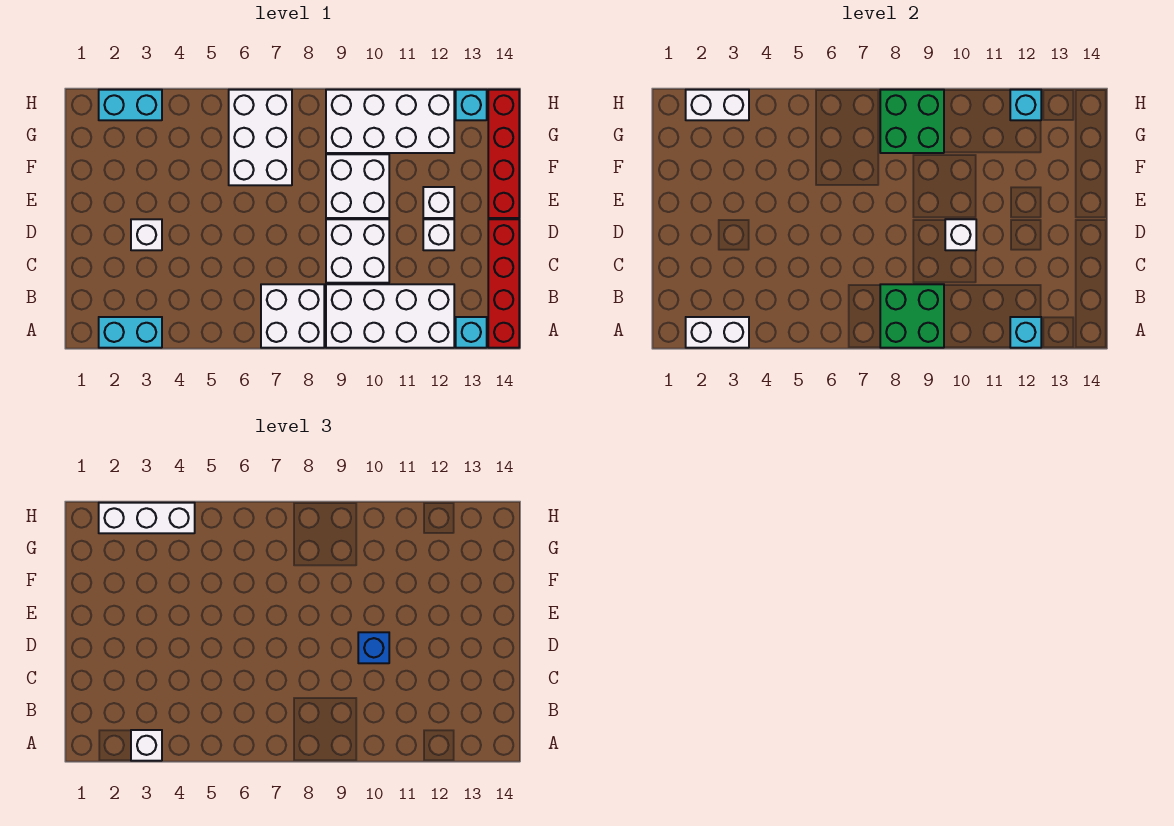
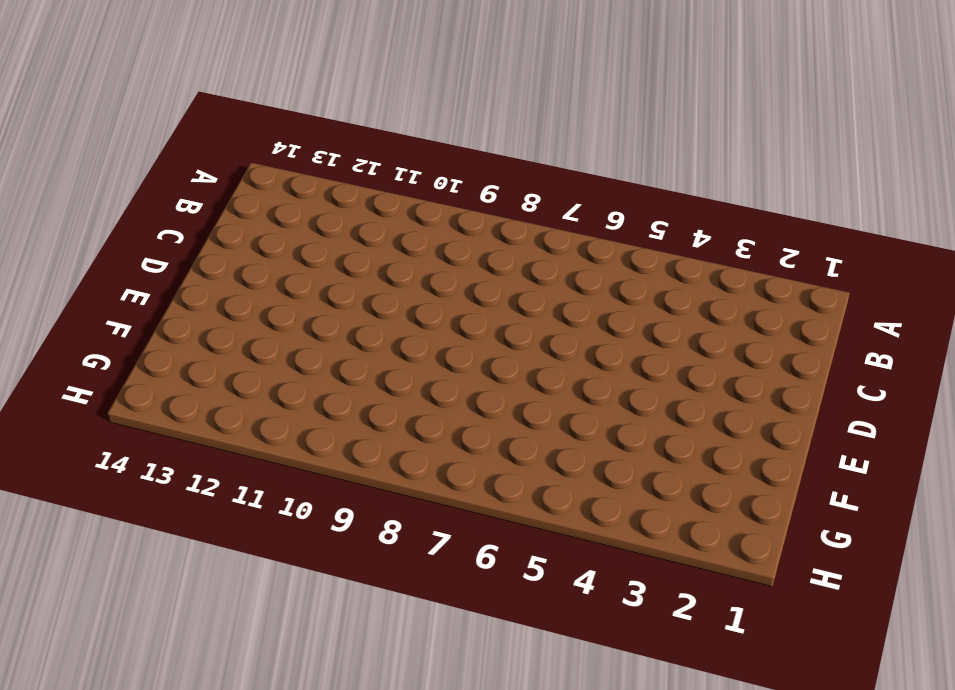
none -> cyan brick A2:A3 level 1
none -> white brick A7:B8 level 1
none -> white brick A9:B12 level 1

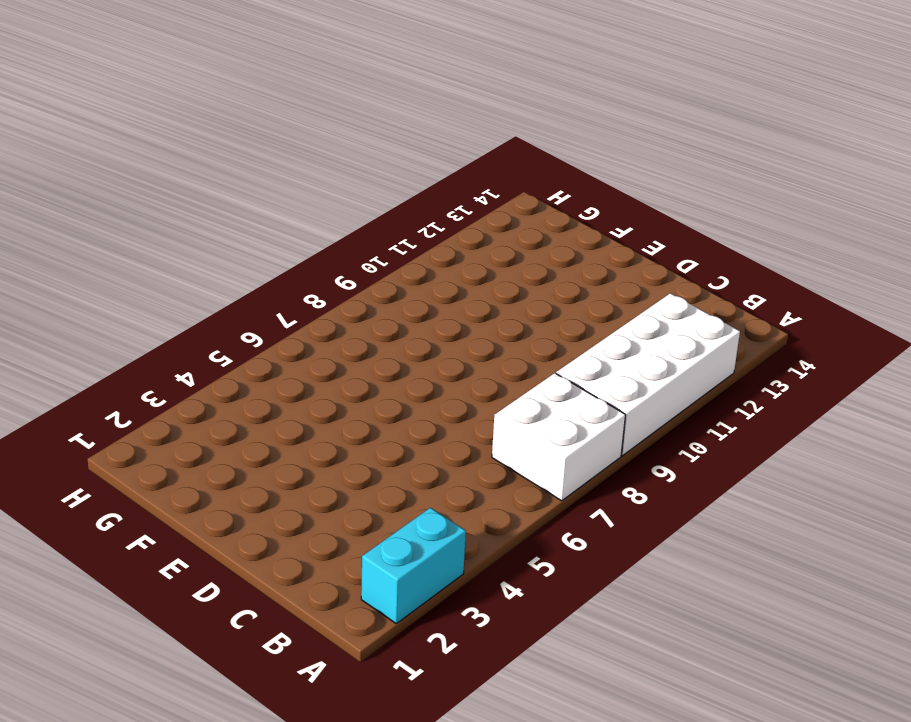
none -> cyan brick A13 level 1
none -> red brick A14:D14 level 1
none -> white brick C9:D10 level 1

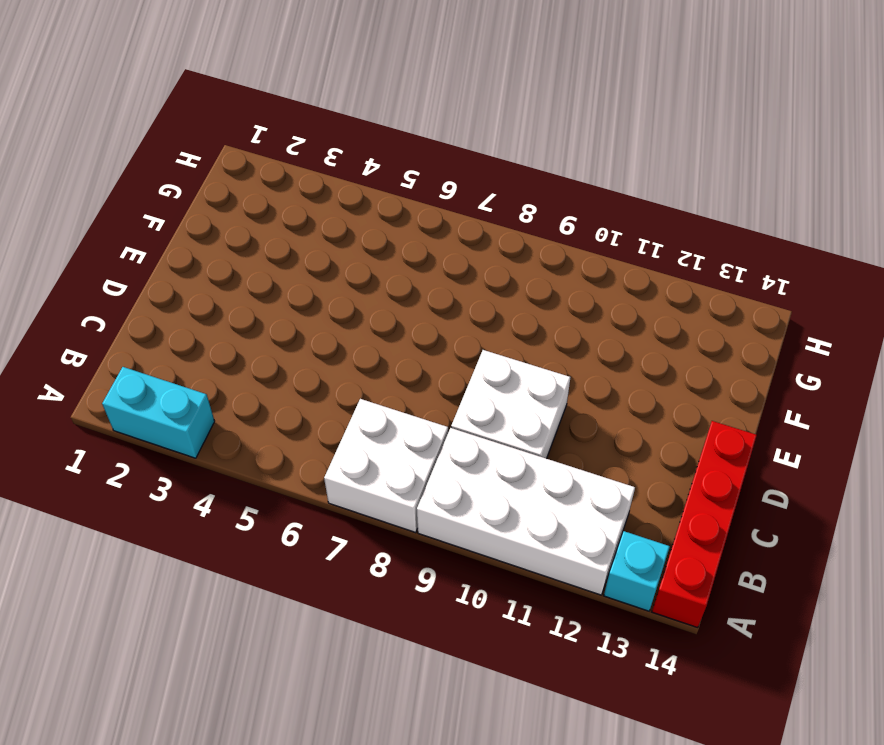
none -> white brick D3 level 1
none -> white brick D12 level 1
none -> white brick E9:F10 level 1

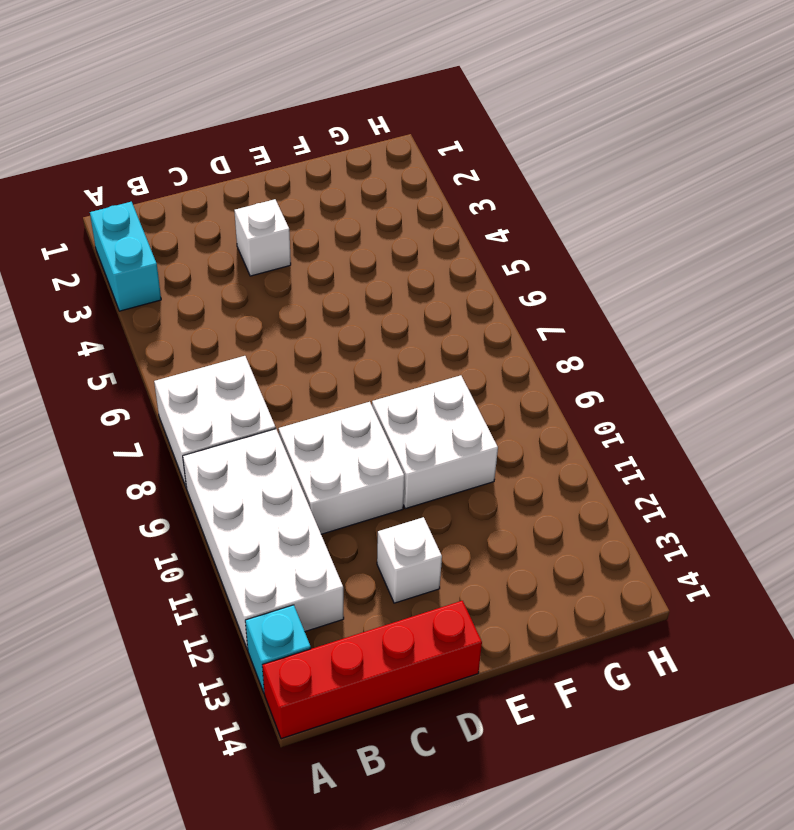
none -> white brick E12 level 1
none -> red brick E14:H14 level 1
none -> white brick F6:H7 level 1

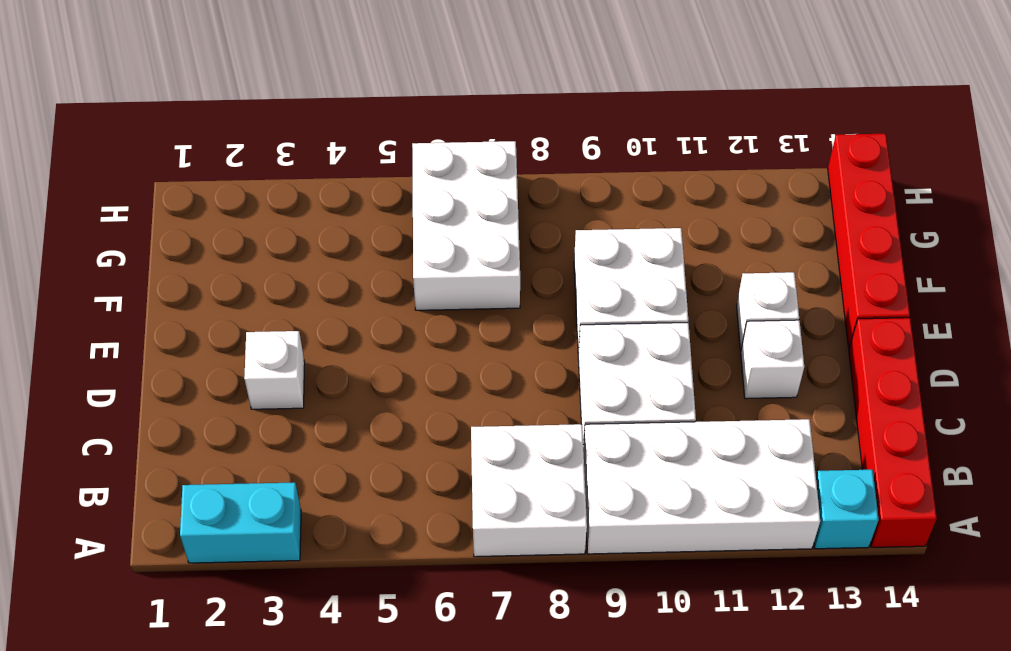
none -> white brick G9:H12 level 1
none -> cyan brick H2:H3 level 1
none -> cyan brick H13 level 1

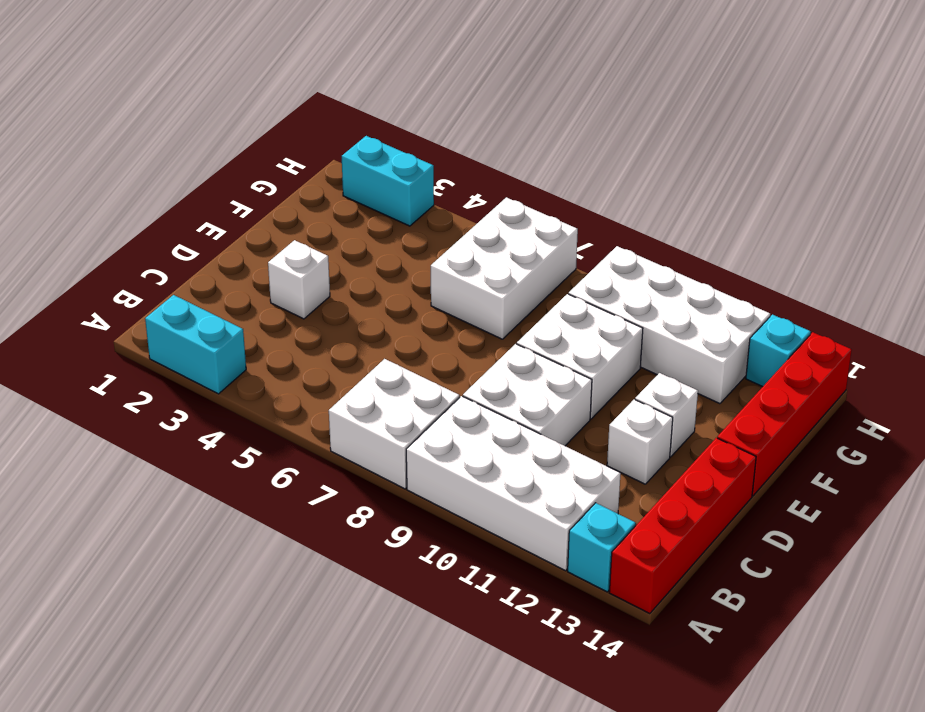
none -> white brick A2:A3 level 2
none -> green brick A8:B9 level 2
none -> cyan brick A12 level 2

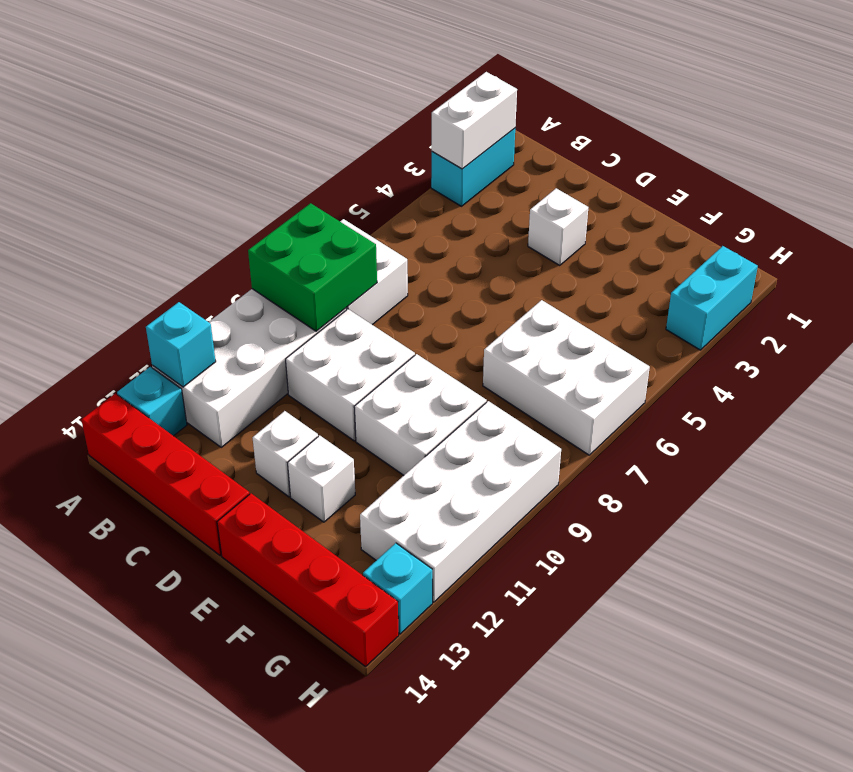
none -> white brick D10 level 2
none -> green brick G8:H9 level 2
none -> white brick H2:H3 level 2

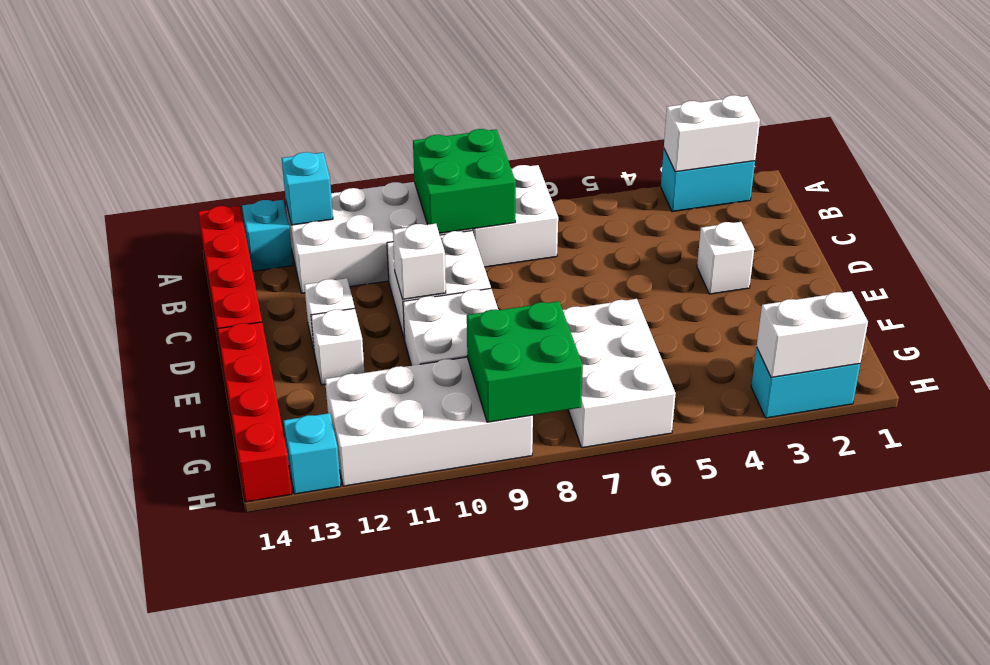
none -> cyan brick H12 level 2
none -> white brick A3 level 3
none -> blue brick D10 level 3

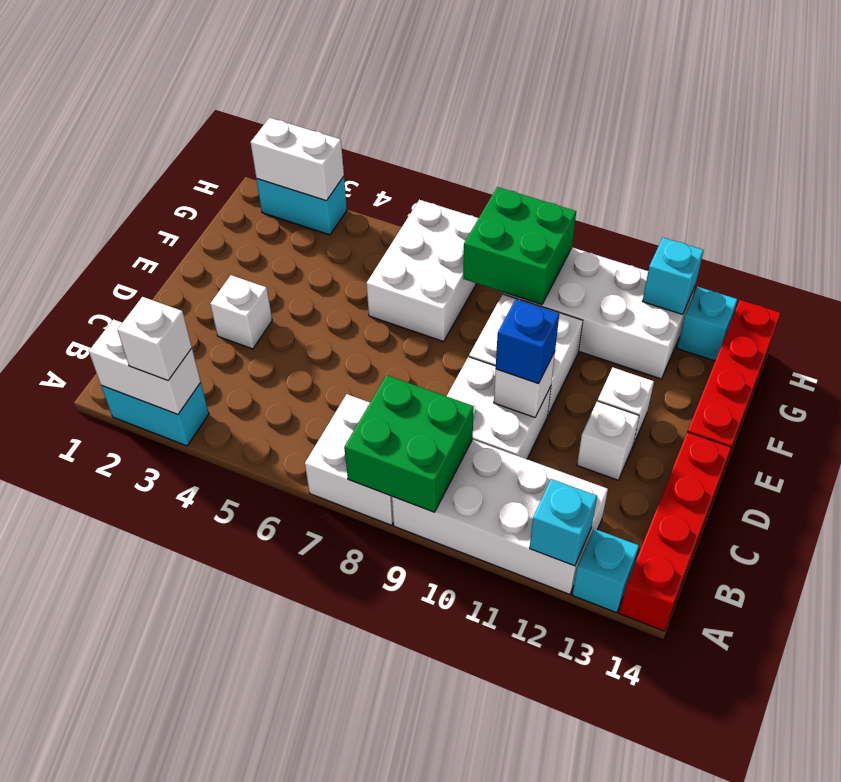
none -> white brick H2:H4 level 3

